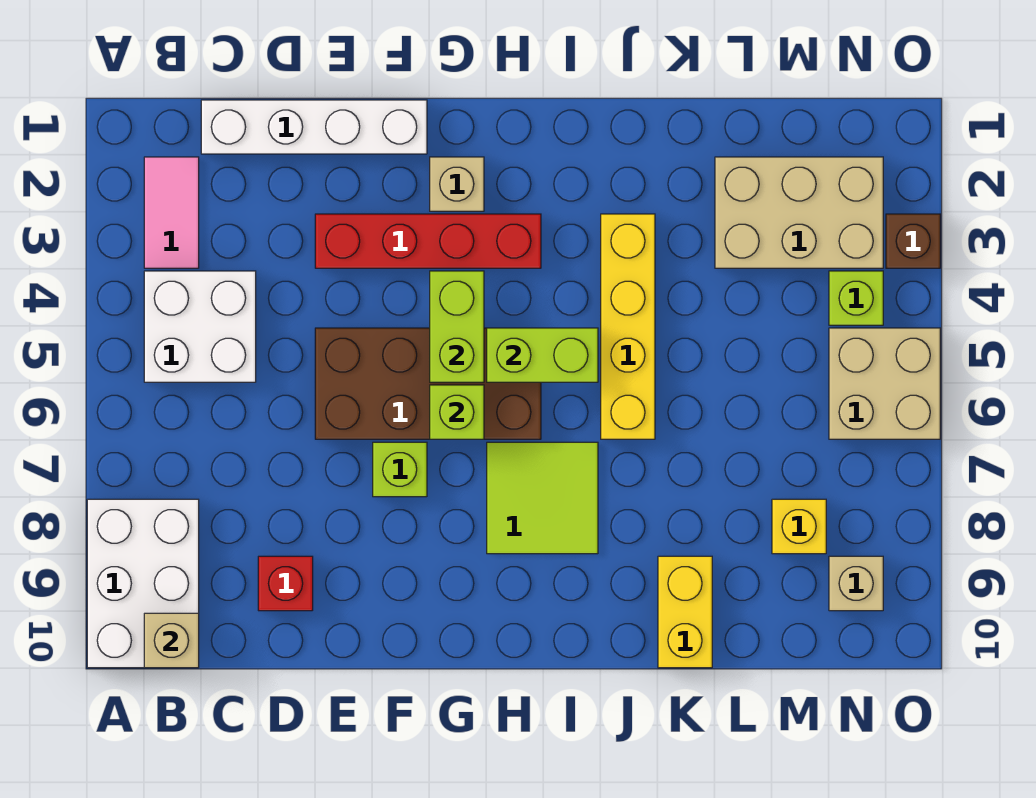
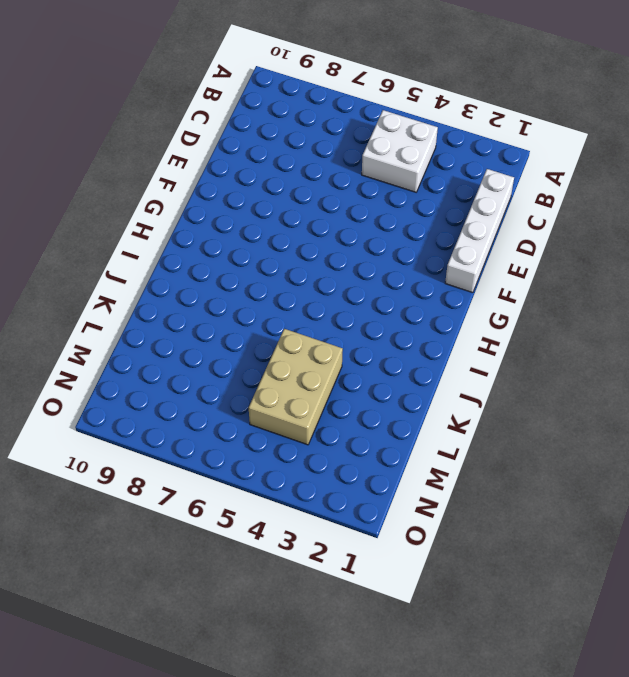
tan brick K4:M5 level 1 -> tan brick L2:N3 level 1
none -> white brick A8:B10 level 1
none -> pink tile B2:B3 level 1
none -> red brick D9 level 1

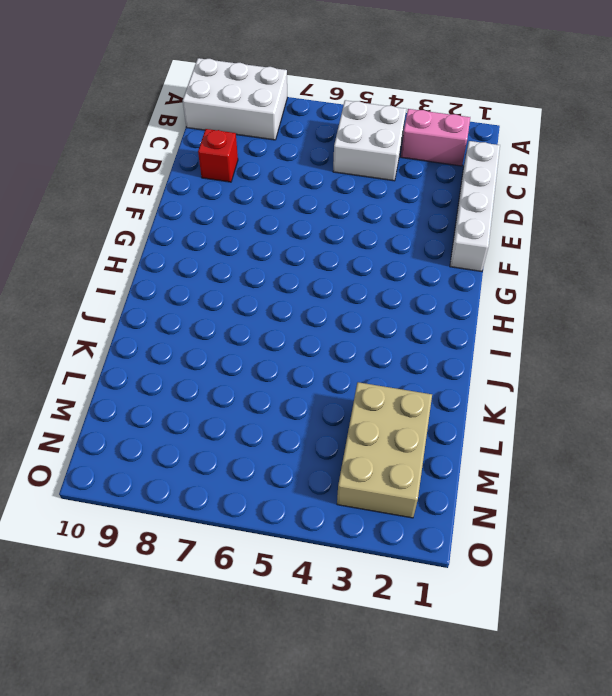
pink brick B2:B3 level 1 -> pink tile B2:B3 level 1
none -> red brick E3:H3 level 1
none -> brown brick E5:H6 level 1
none -> lime brick F7 level 1

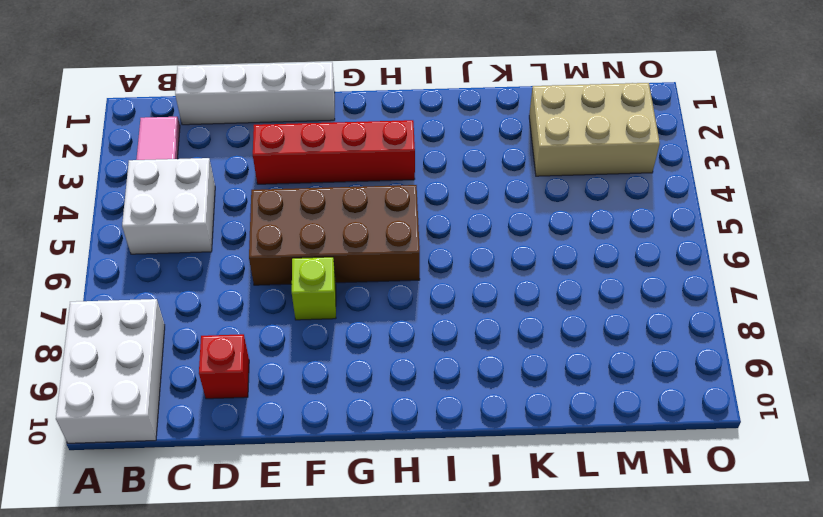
none -> tan brick G2 level 1
none -> lime tile H7:I8 level 1
none -> yellow brick J3:J6 level 1

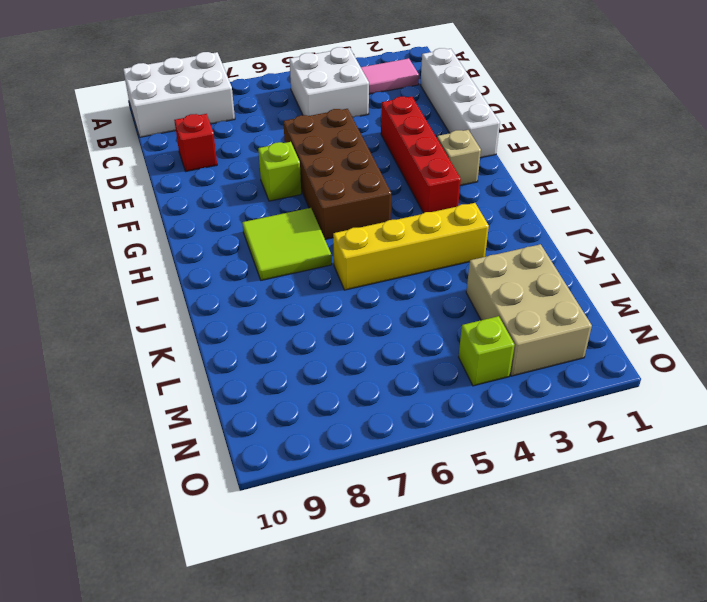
none -> yellow brick K9:K10 level 1
none -> yellow brick M8 level 1
none -> tan brick N5:O6 level 1

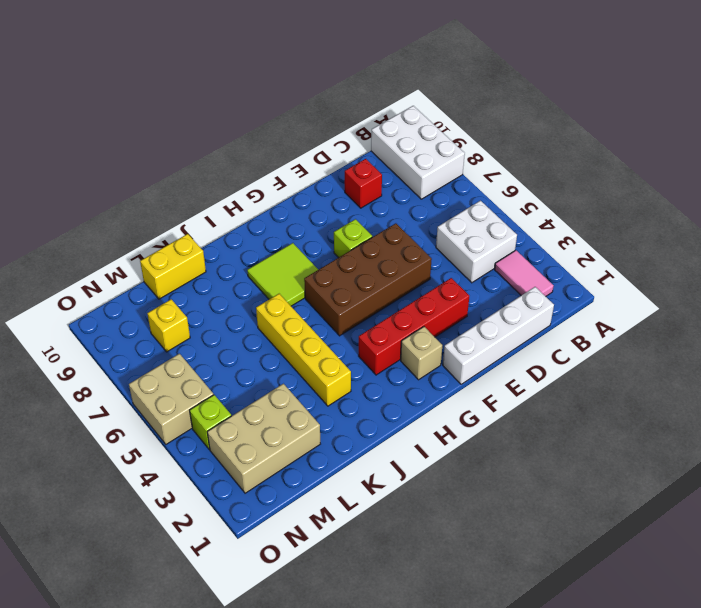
yellow brick K10:L10 level 1 -> yellow brick K9:K10 level 1
none -> tan brick N9 level 1
none -> brown brick O3 level 1
none -> tan brick B10 level 2

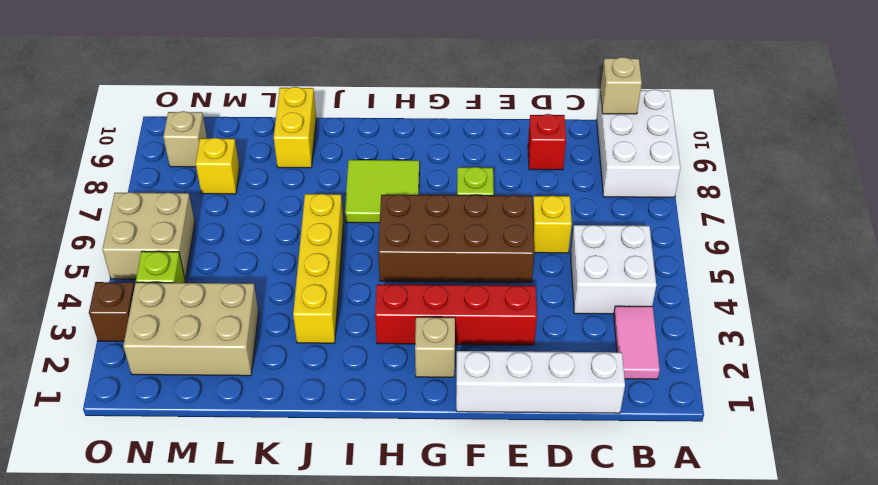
yellow brick D6 level 1 -> none
none -> lime brick G4:G5 level 2
none -> lime brick G6 level 2
none -> lime brick H5:I5 level 2

